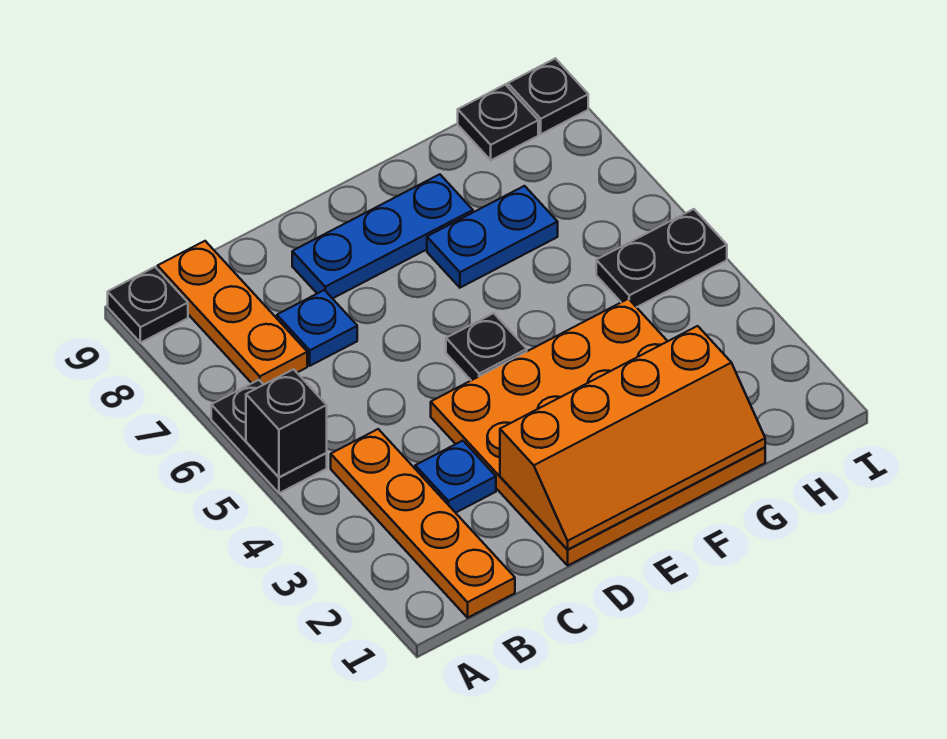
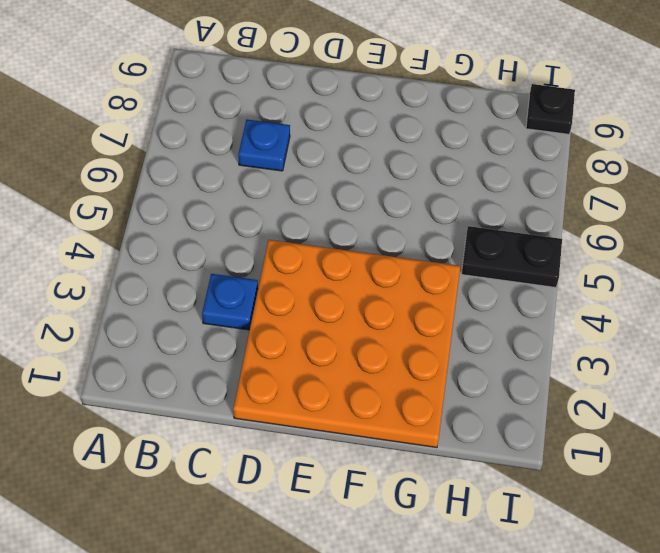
none -> black plate A5:A6 level 1
none -> black plate A9 level 1
none -> orange plate B1:B4 level 1

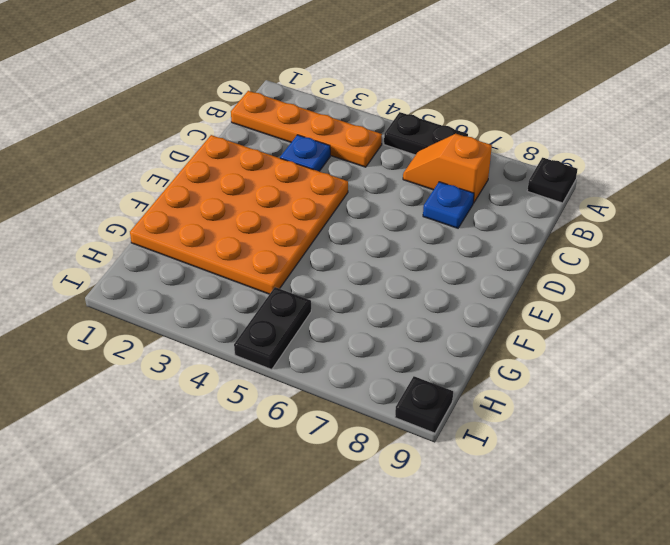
orange slope B6:B7 level 1 top 7 -> orange plate B7:B9 level 1
none -> blue plate D8:F8 level 1
none -> black plate E5 level 1
none -> blue plate F7:G7 level 1

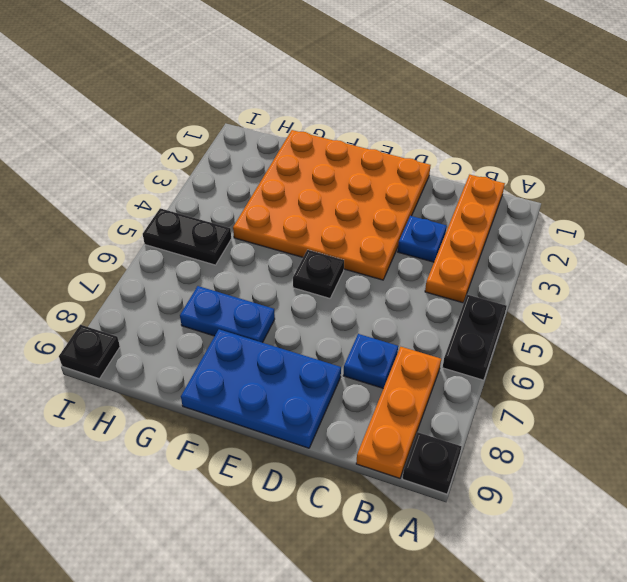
blue plate D8:F9 level 1 -> blue plate D8:F8 level 1
none -> black plate H9 level 1
none -> black brick A5 level 2
none -> orange slope D1:G2 level 2 top 2

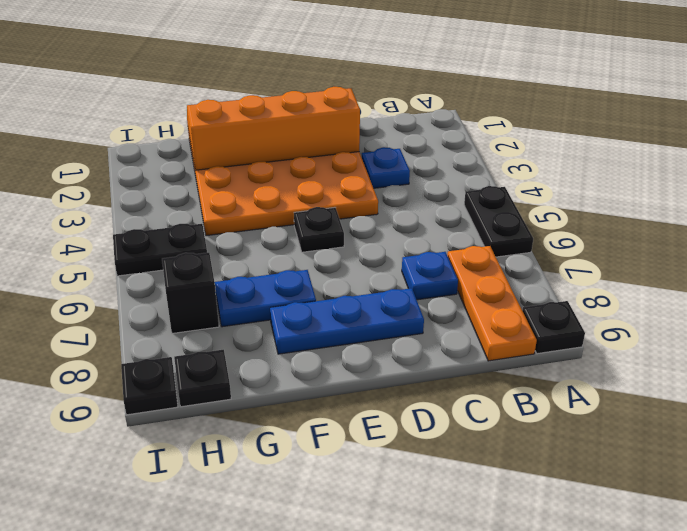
black brick H7 level 1 -> black brick A5 level 2
none -> orange plate B1:B4 level 1

